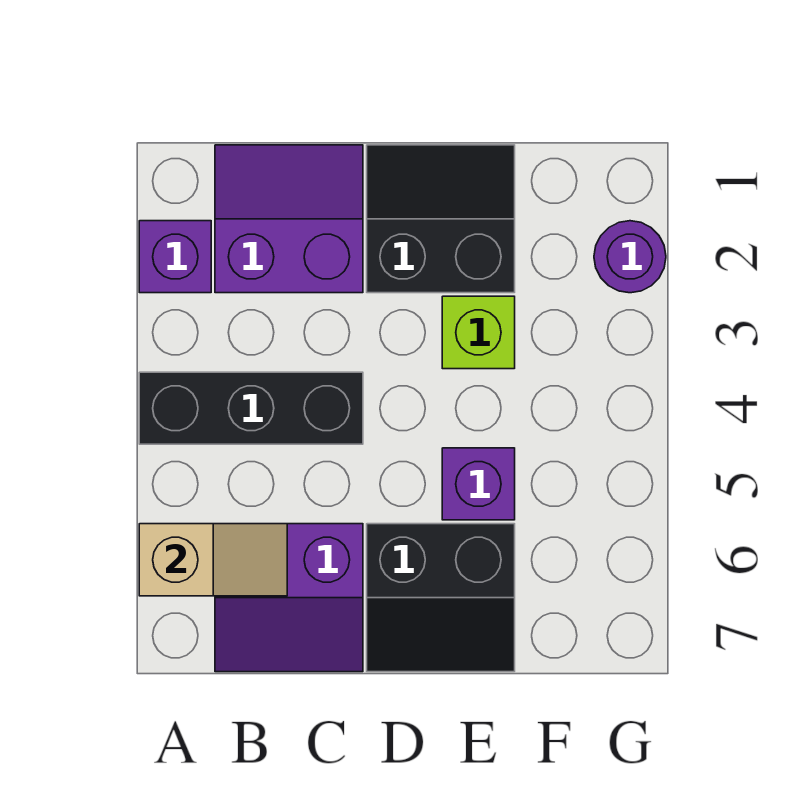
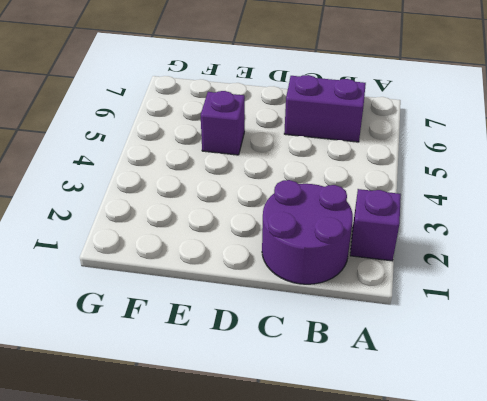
purple round brick B1:C2 level 1 -> purple slope B1:C2 level 1 top 2
none -> black brick A4:C4 level 1
none -> black slope D1:E2 level 1 top 2

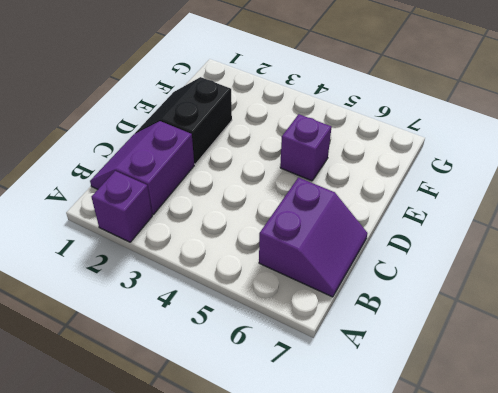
none -> black brick A4:C4 level 1
none -> black slope D6:E7 level 1 top 6

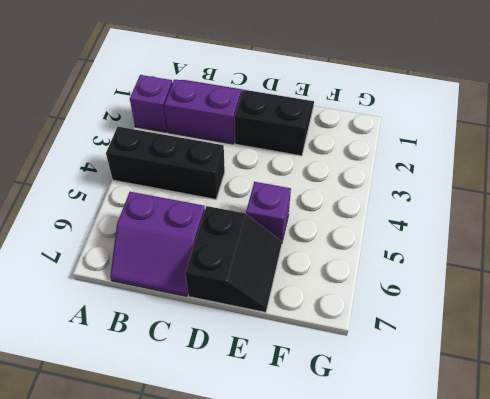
black slope D6:E7 level 1 top D -> black slope D6:E7 level 1 top 6
none -> lime brick E3 level 1
none -> purple round brick G2 level 1

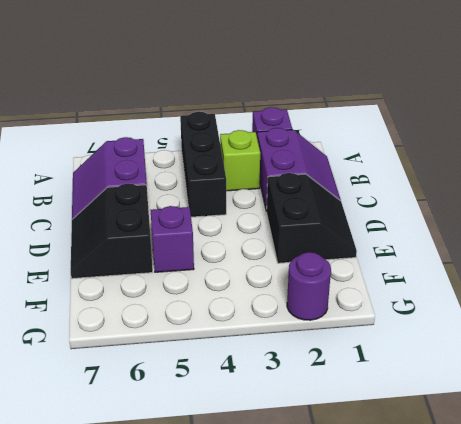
lime brick B3 level 1 -> lime brick E3 level 1
none -> tan slope A6:B6 level 2 top A

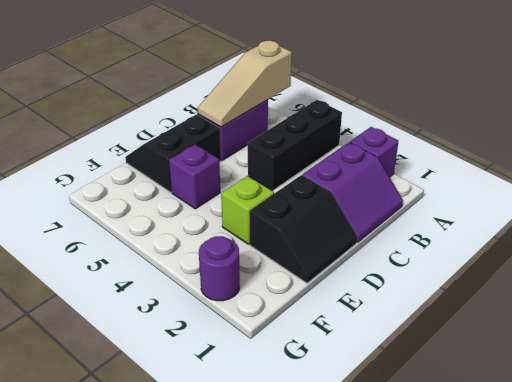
tan slope A6:C6 level 2 top A -> tan slope A6:B6 level 2 top A

